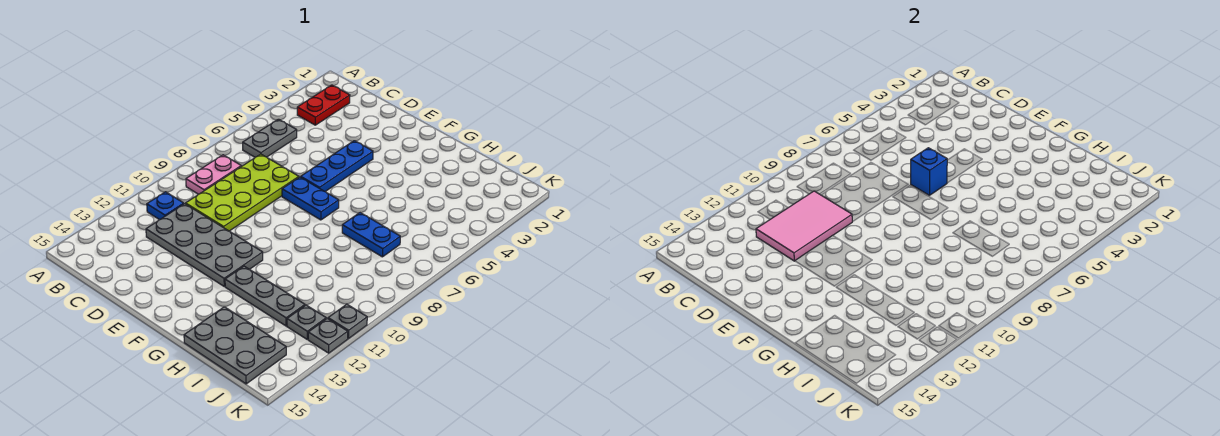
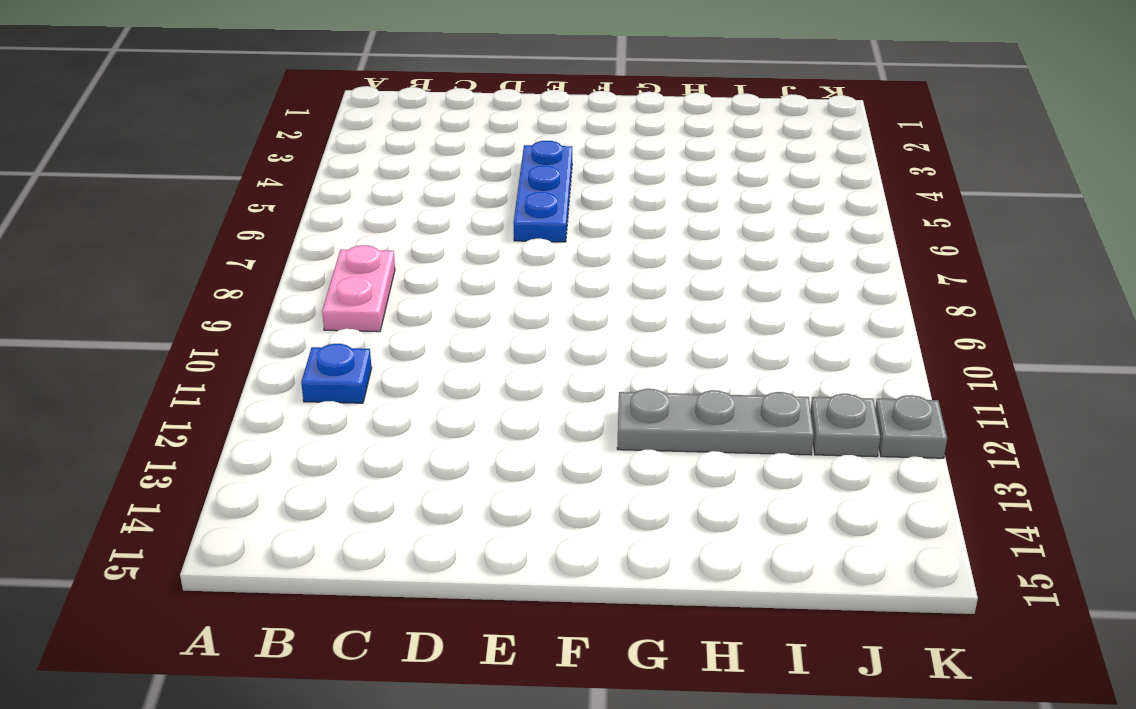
none -> red plate B2:B3 level 1
none -> grey plate B5:B6 level 1
none -> lime plate C7:D10 level 1

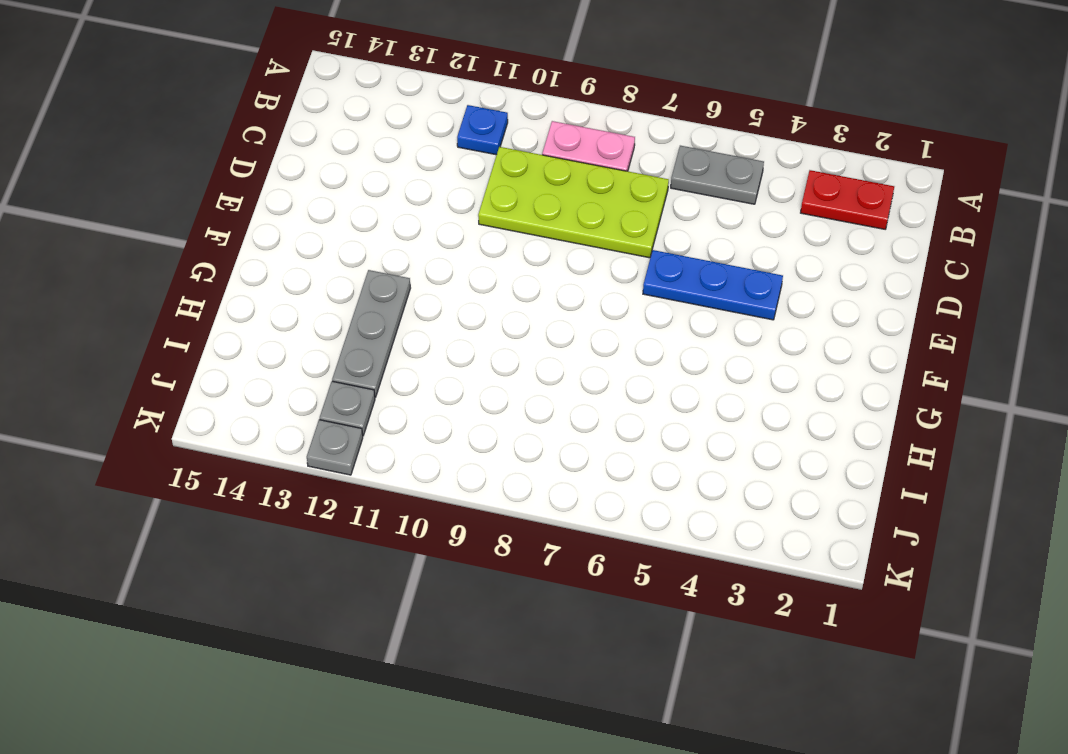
none -> grey plate C11:F12 level 1
none -> blue plate E7:F7 level 1
none -> blue plate H7:I7 level 1

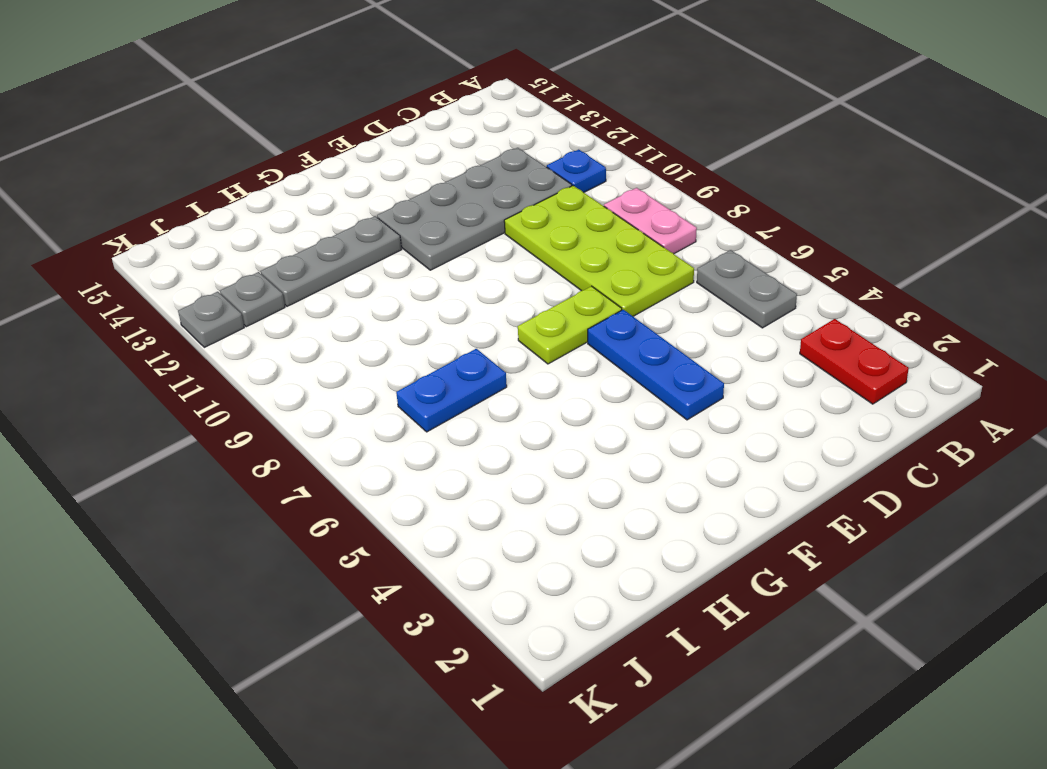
lime plate E7:F7 level 1 -> blue plate E7:F7 level 1
none -> grey plate H14:J15 level 1
none -> grey plate K11 level 1
none -> pink tile C10:D12 level 2

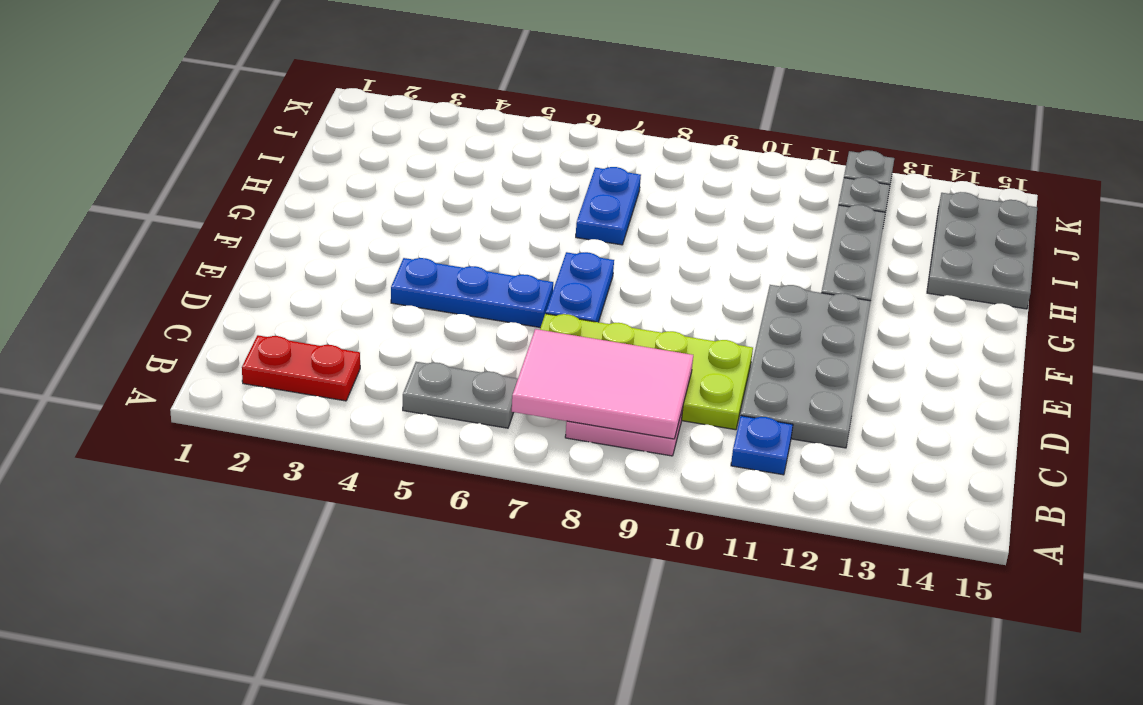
pink tile B7:C9 level 2 -> pink tile C10:D12 level 2
none -> grey plate K11 level 1
none -> blue brick E6 level 2

